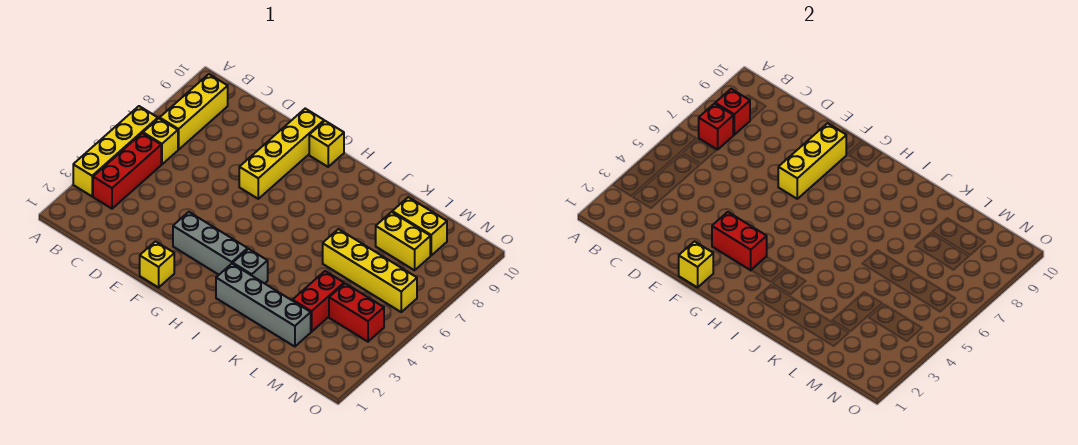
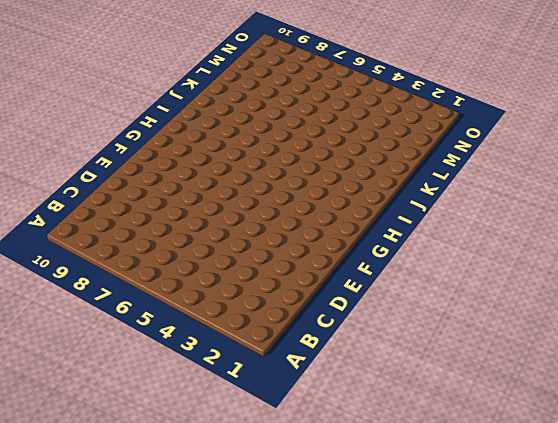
none -> yellow brick A3:A6 level 1
none -> red brick B3:B5 level 1
none -> yellow brick B6 level 1

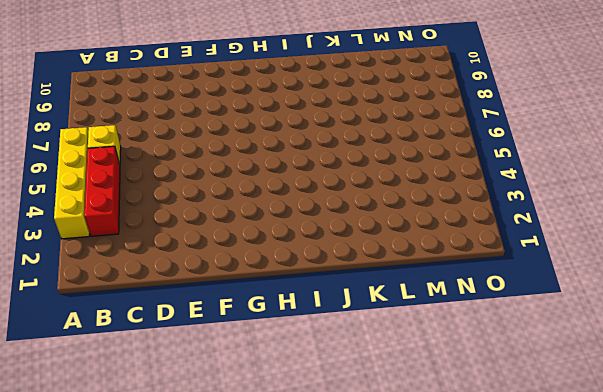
none -> yellow brick B7:B9 level 1
none -> yellow brick F1 level 1
none -> grey brick F3:H3 level 1

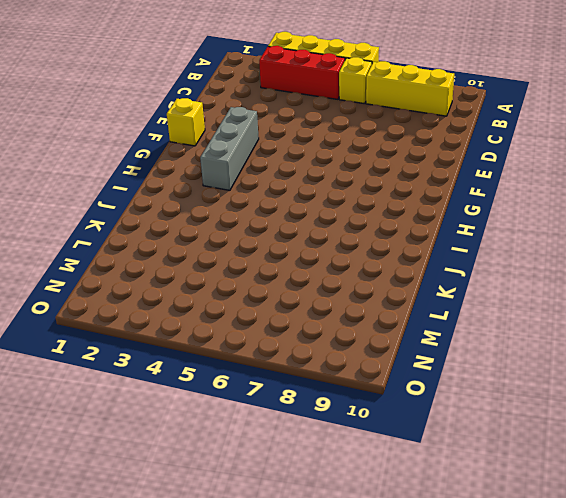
none -> yellow brick F7:F10 level 1
none -> yellow brick G10 level 1
none -> grey brick I2:L2 level 1

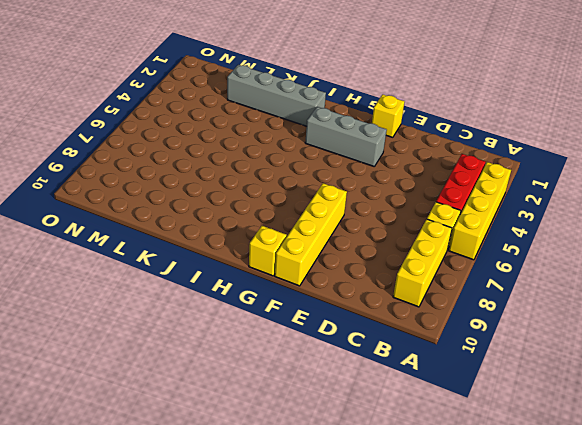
none -> grey brick I3 level 1
none -> yellow brick K6:N6 level 1
none -> red brick L3:L4 level 1

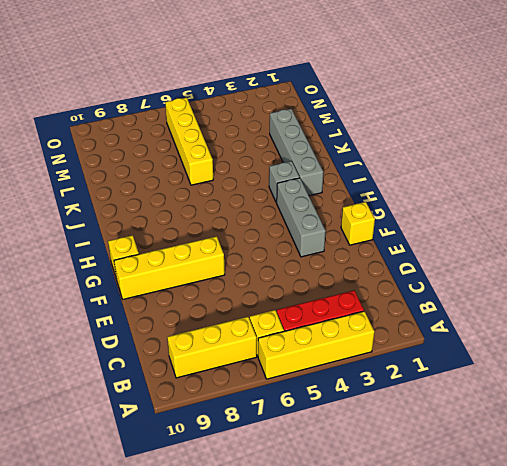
none -> red brick L3:L4 level 1
none -> yellow brick L8:M8 level 1
none -> yellow brick L9:M9 level 1

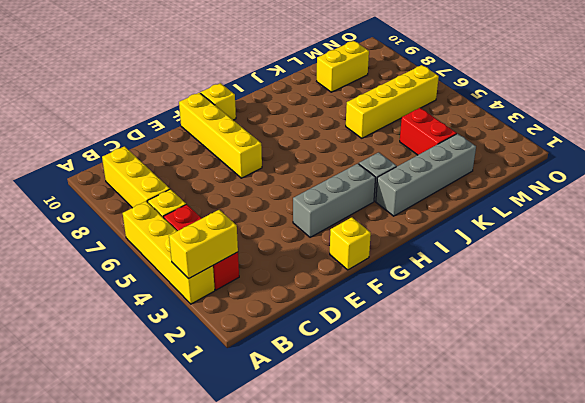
yellow brick A3:B3 level 2 -> yellow brick L8:M8 level 1
none -> red brick M4:N4 level 1
none -> red brick B7 level 2
none -> red brick B8 level 2

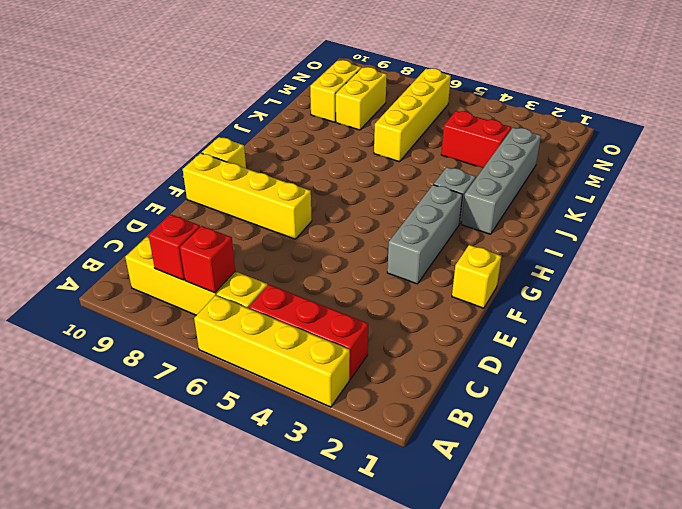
none -> red brick M4:N4 level 1
none -> yellow brick F1 level 2
none -> red brick F3:G3 level 2

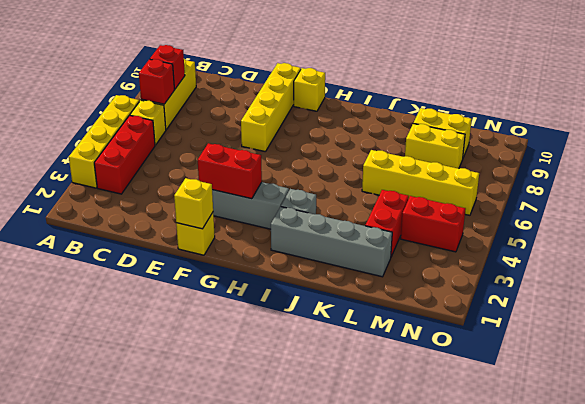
none -> yellow brick F7:F9 level 2

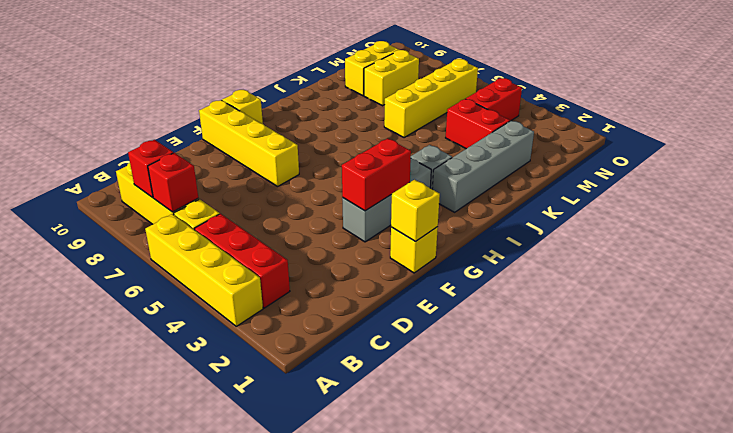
none -> yellow brick F7:F9 level 2

